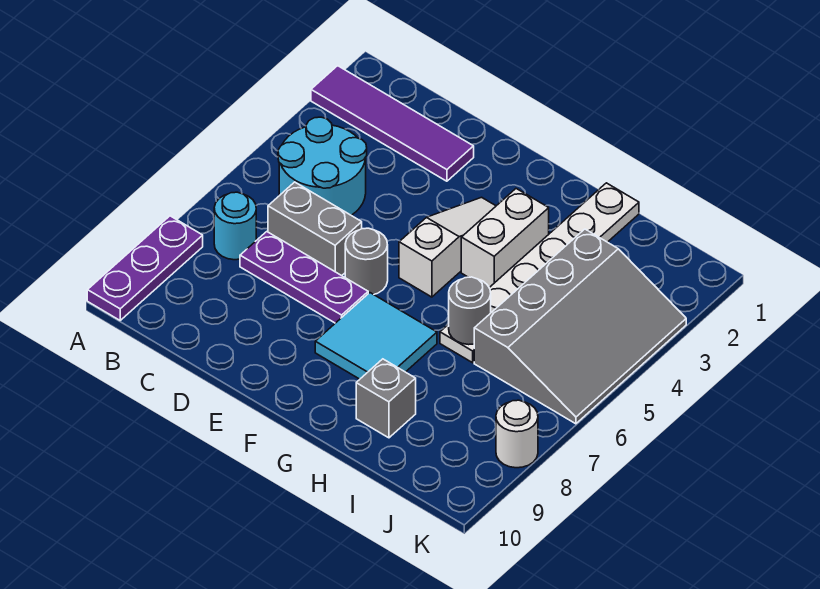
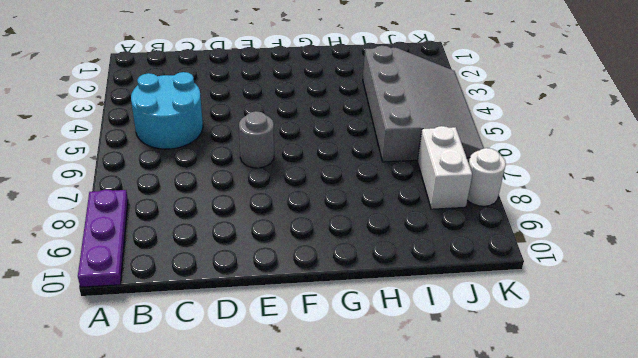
white brick J7:J8 level 1 -> white brick G3:G4 level 1
none -> purple tile A2:D2 level 1
none -> cyan round brick B7 level 1
none -> grey brick C6:D6 level 1

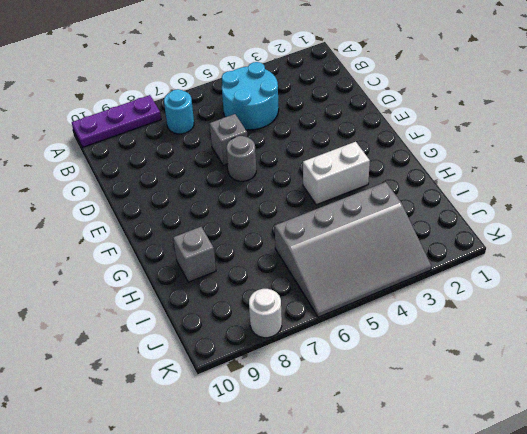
grey brick D6 level 1 -> grey brick C6:D6 level 1
none -> purple tile A2:D2 level 1
none -> purple plate C7:E7 level 1
none -> white slope F3:F5 level 1 top 5

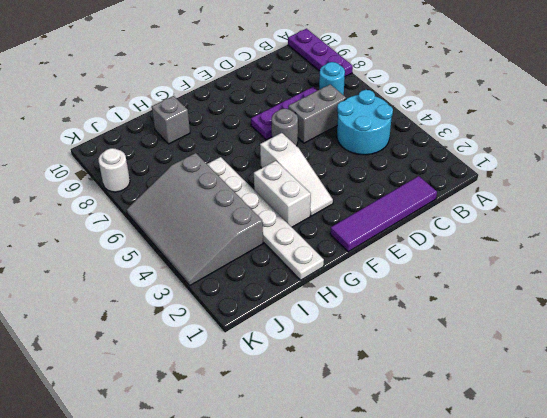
purple tile C1:F1 level 1 -> purple tile A2:D2 level 1
none -> cyan tile F7:G8 level 1
none -> grey round brick H6 level 2

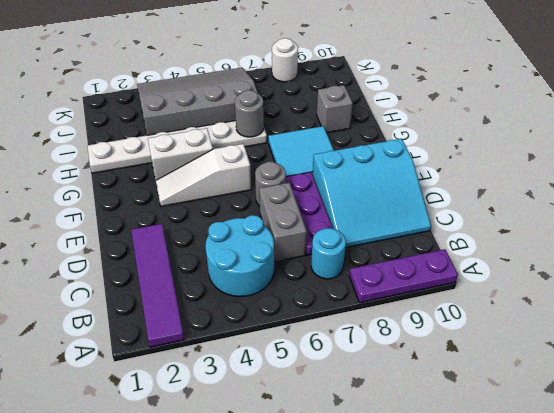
cyan slope C8:E10 level 1 top E -> none

